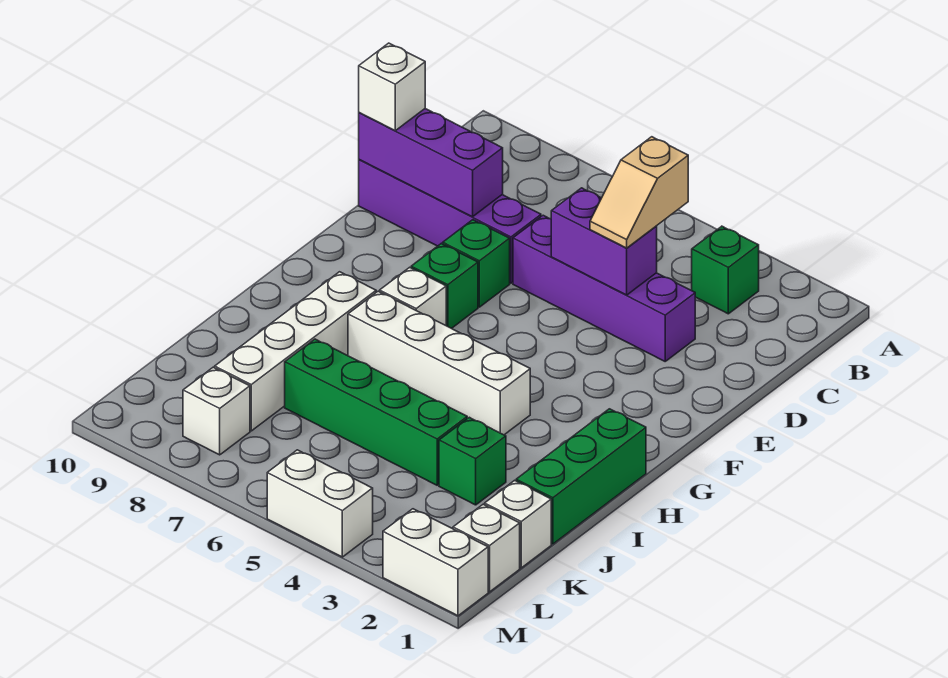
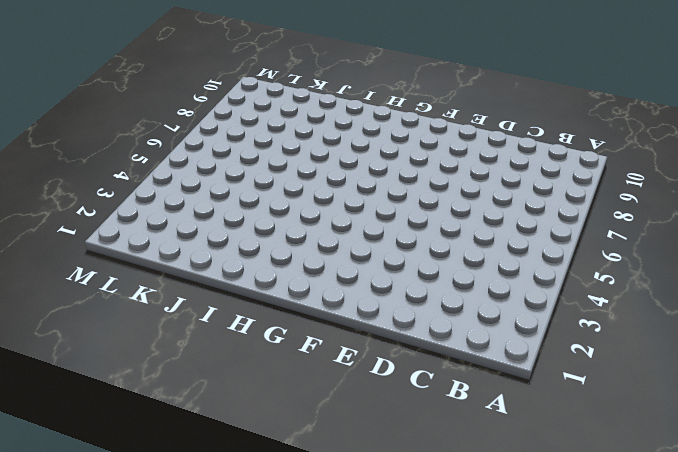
none -> green brick B3 level 1
none -> purple brick D3:D6 level 1
none -> purple brick D7:D10 level 1

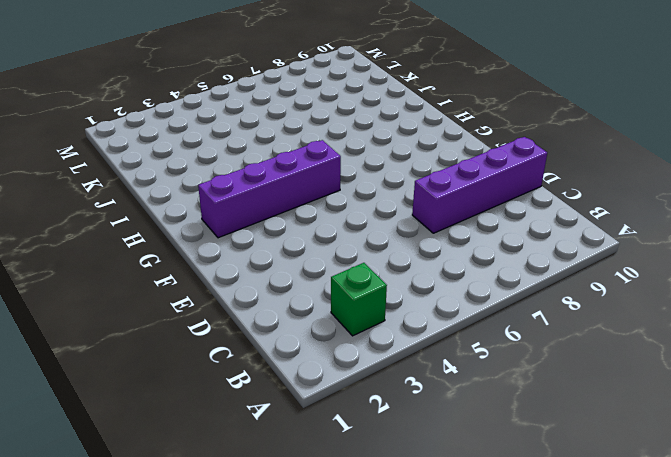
purple brick G2:G5 level 1 -> purple brick D3:D6 level 1
none -> green brick E7 level 1
none -> green brick F7 level 1
none -> white brick G7 level 1

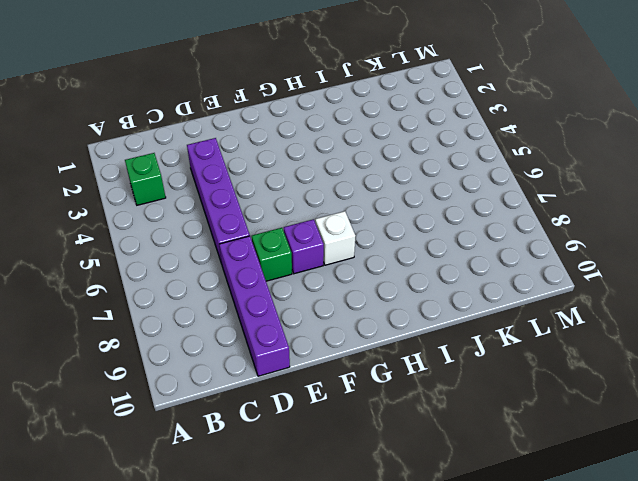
purple brick F7 level 1 -> green brick F7 level 1
none -> green brick H1:J1 level 1
none -> white brick H4:H7 level 1
none -> white brick H8:K8 level 1

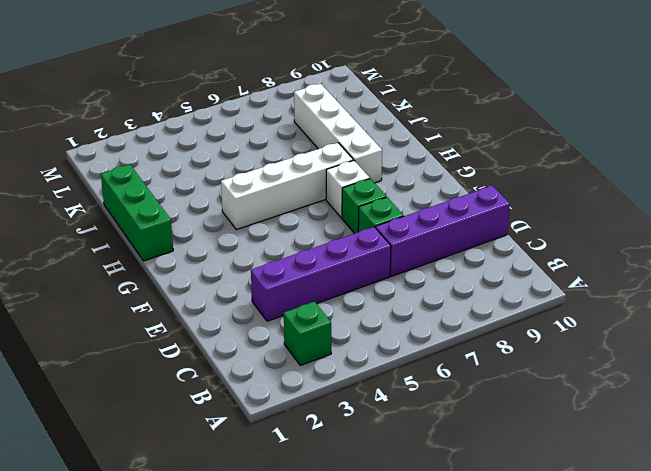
none -> green brick J3 level 1
none -> green brick J4:J7 level 1
none -> white brick K1 level 1

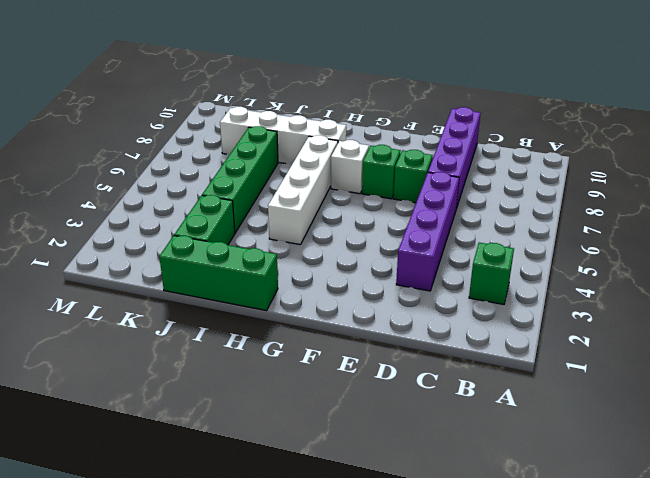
green brick J2:J3 level 1 -> green brick J3 level 1
none -> white brick K1 level 1
none -> white brick L1 level 1
none -> white brick L8 level 1

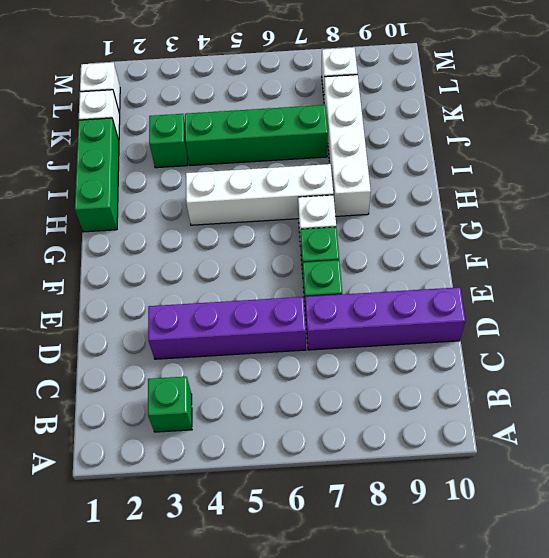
none -> white brick M1:M2 level 1
none -> white brick M4:M5 level 1
none -> purple brick D4:D5 level 2

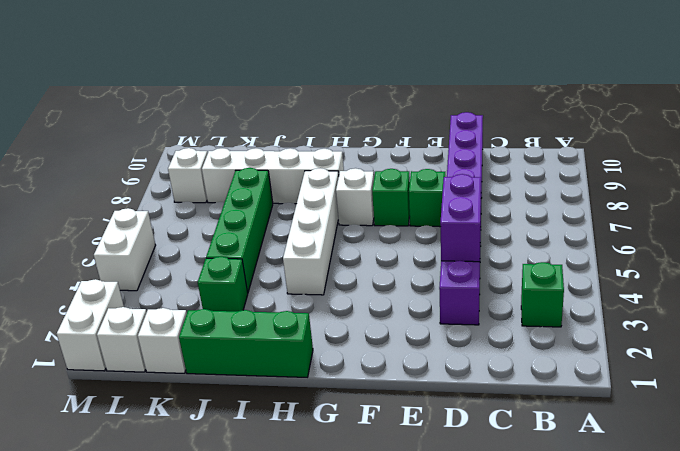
none -> purple brick D8:D10 level 2
none -> tan slope C4:D4 level 3 top C
none -> white brick D10 level 3

